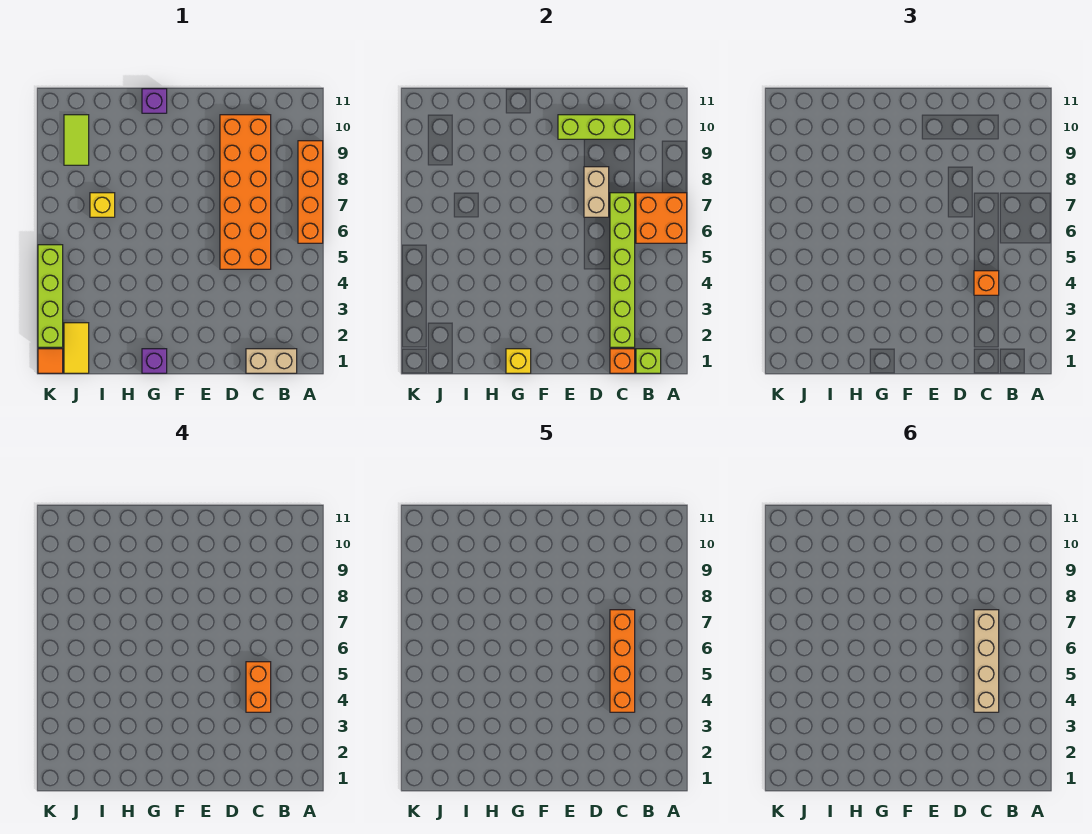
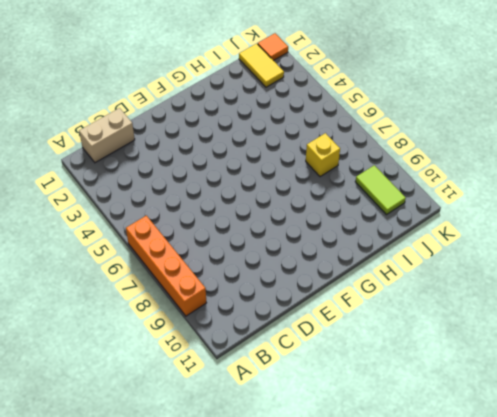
none -> orange brick C5:D10 level 1
none -> purple brick G1 level 1
none -> purple brick G11 level 1

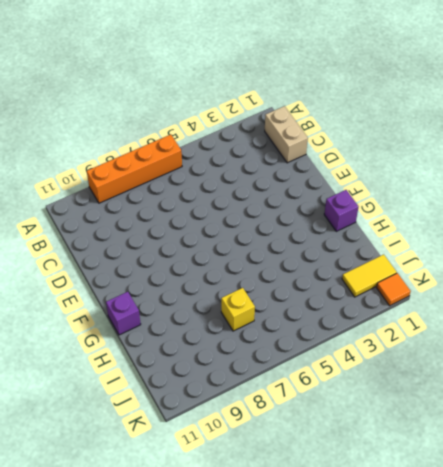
none -> orange brick C5:D10 level 1
none -> lime tile J9:J10 level 1
none -> lime brick K2:K5 level 1

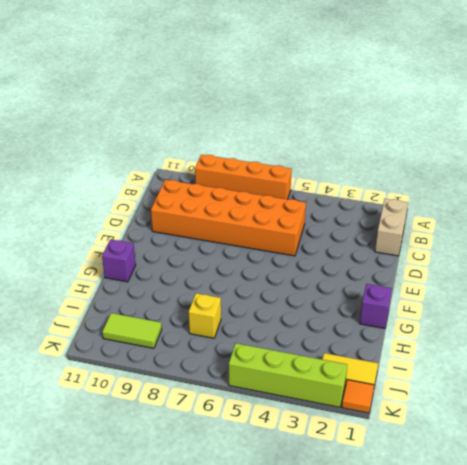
none -> orange brick A6:B7 level 2
none -> lime brick B1 level 2
none -> orange brick C1 level 2

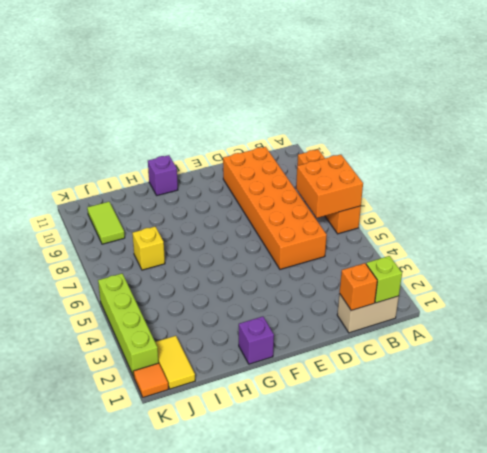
none -> lime brick C2:C7 level 2
none -> lime brick C10:E10 level 2
none -> tan brick D7:D8 level 2

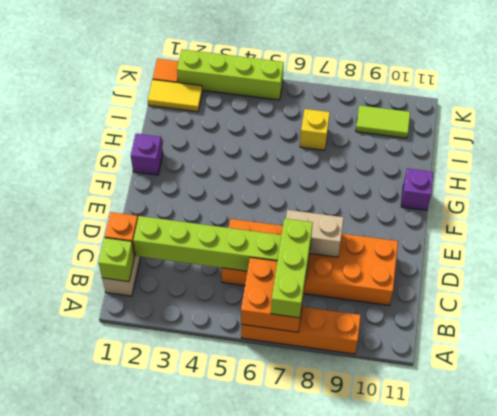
lime brick A7:C7 level 3 -> lime brick C10:E10 level 2
none -> yellow brick G1 level 2
none -> orange brick C4 level 3
none -> orange brick C4:C5 level 4

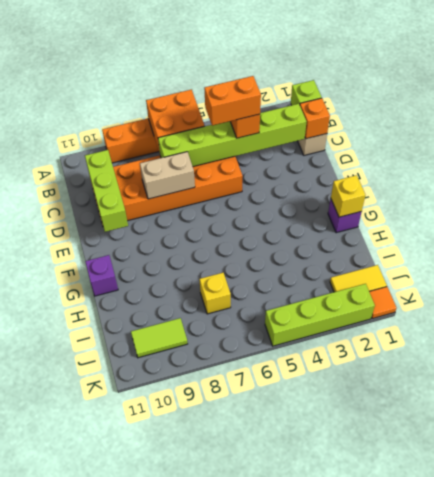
none -> orange brick C4:C7 level 5
none -> tan brick C4:C7 level 6

